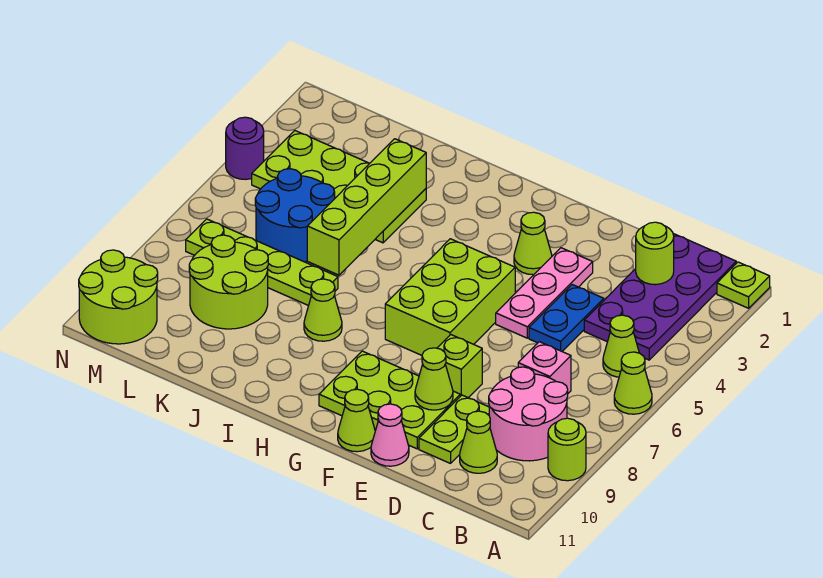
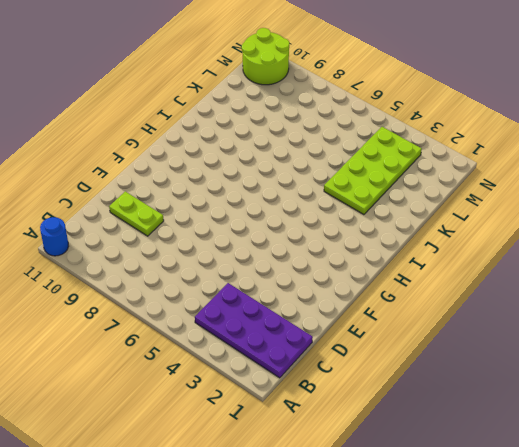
blue round brick A11 level 1 -> none
none -> lime plate A1 level 1
none -> lime cone A6 level 1
none -> lime round brick A9 level 1

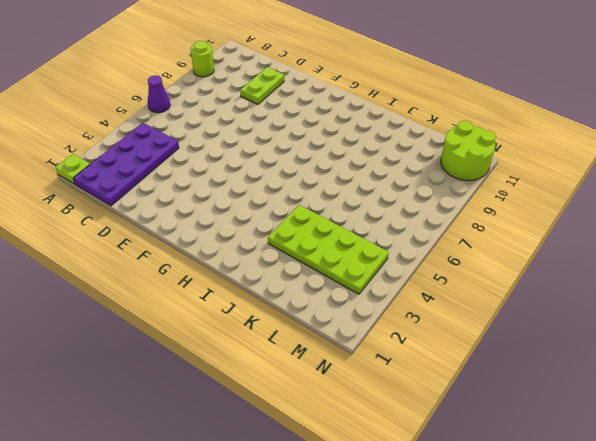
purple cone A6 level 1 -> lime cone A6 level 1
none -> lime cone B5 level 1
none -> pink round brick B8:C9 level 1
none -> pink brick C7 level 1

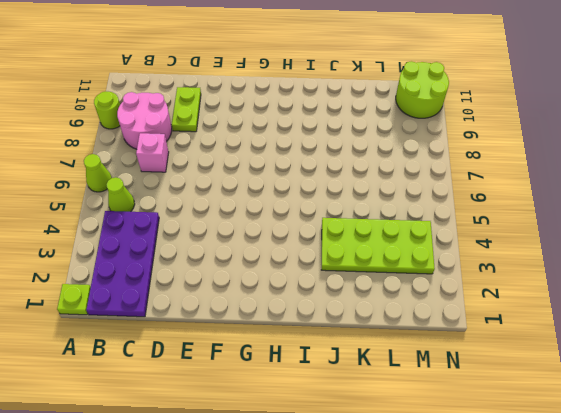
none -> lime cone C10 level 1
none -> blue plate D4:D5 level 1
none -> pink plate E3:E5 level 1

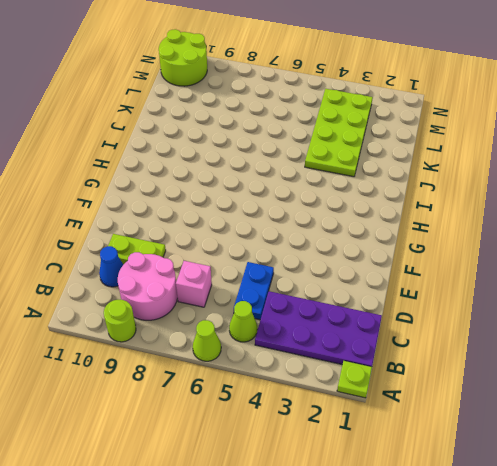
blue plate C5:D5 level 1 -> blue plate D4:D5 level 1
blue cone C10 level 1 -> lime cone C10 level 1
none -> pink plate E3:E5 level 1
none -> lime brick E8 level 1
none -> lime plate E9:G10 level 1

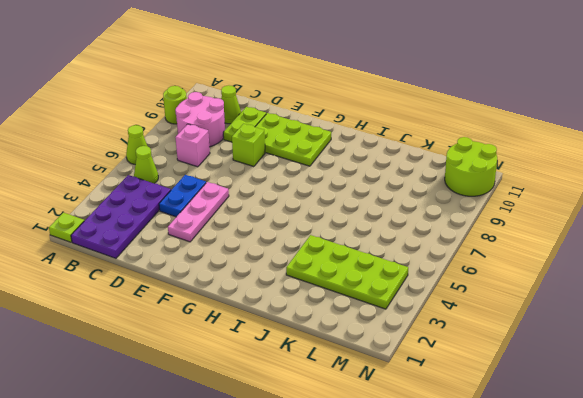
none -> pink cone E11 level 1
none -> lime cone F3 level 1
none -> lime brick F5:G7 level 1

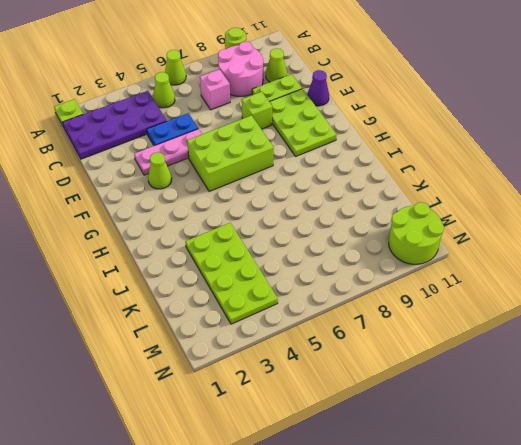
purple cone E11 level 1 -> pink cone E11 level 1
none -> lime cone F11 level 1
none -> lime cone I8 level 1
none -> lime plate J7:M7 level 1

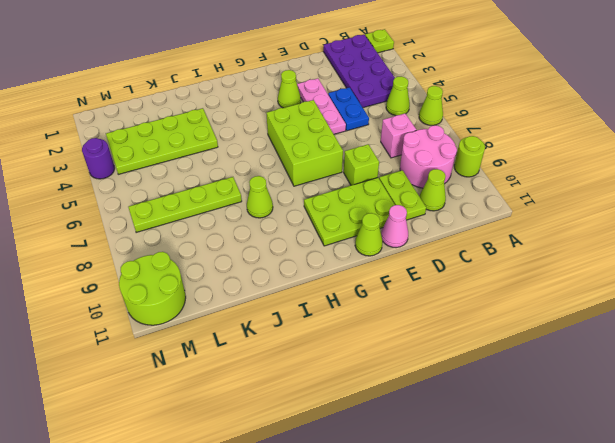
none -> blue round brick K5:L6 level 1
none -> lime round brick K8:L9 level 1
none -> lime round brick C2 level 2

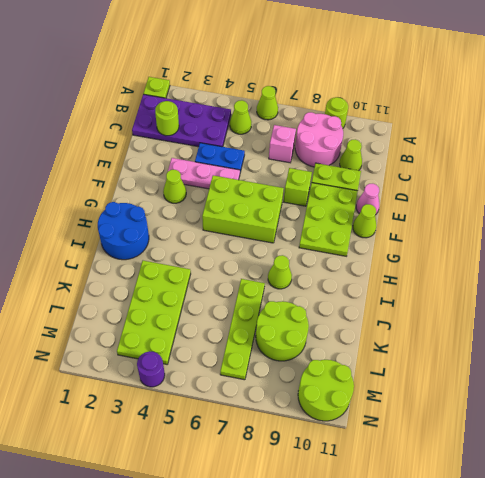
blue round brick H1:I2 level 1 -> blue round brick K5:L6 level 1
none -> lime cone E9 level 2
none -> lime brick J3:J6 level 2

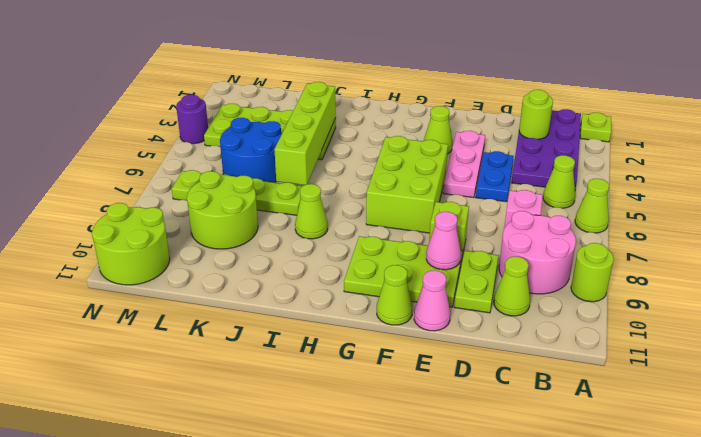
pink cone E9 level 2 -> lime cone E9 level 2

